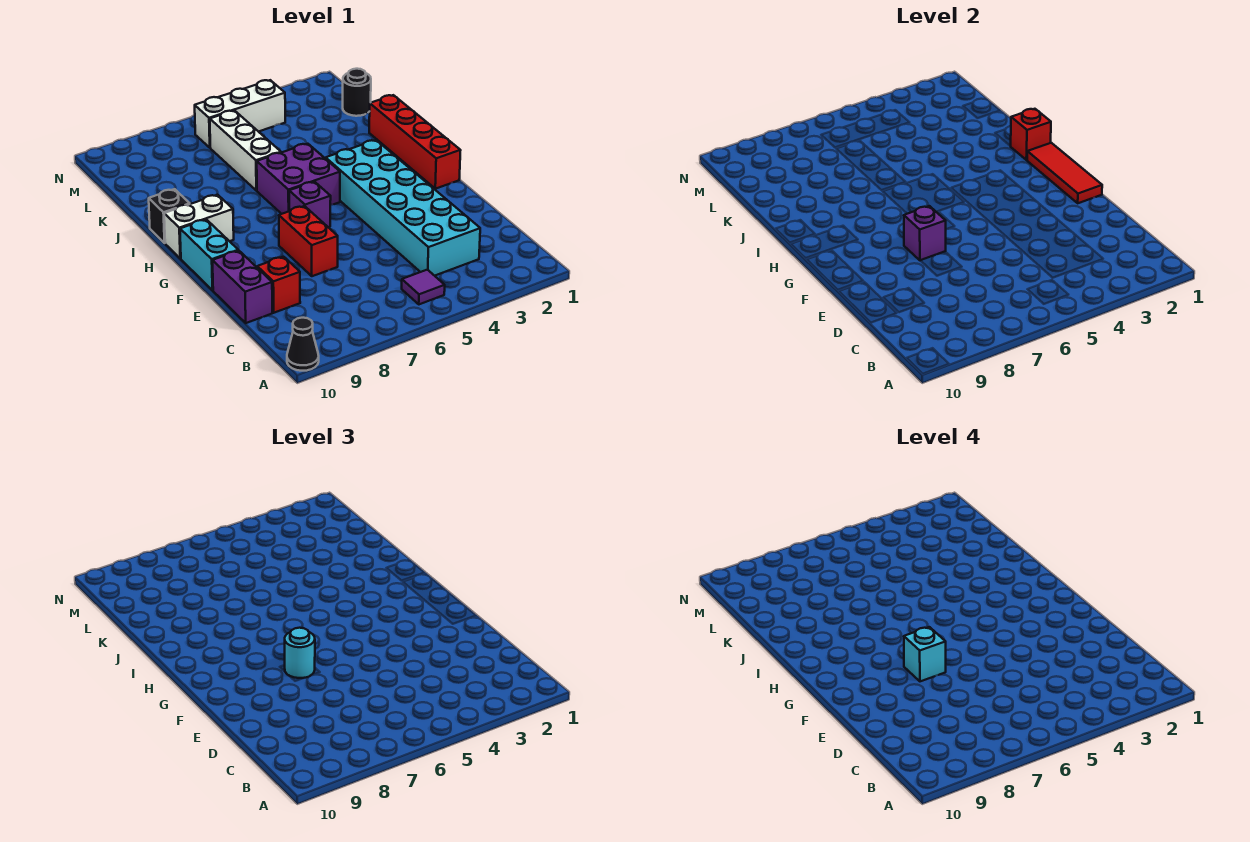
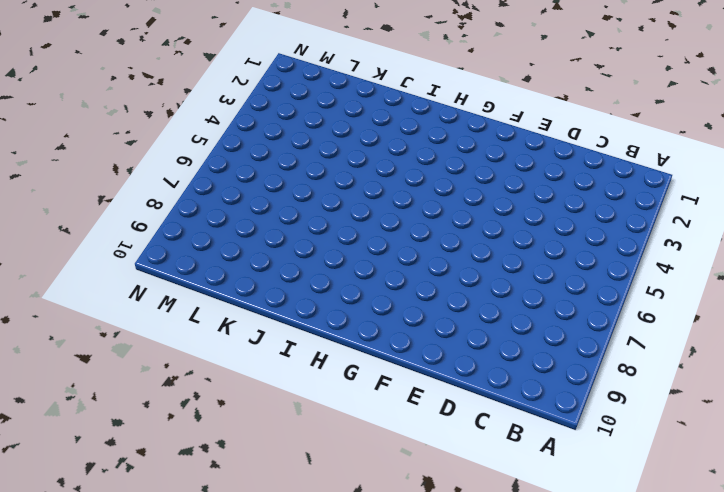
none -> black cone A10 level 1
none -> purple tile B5 level 1
none -> cyan brick C3:H4 level 1

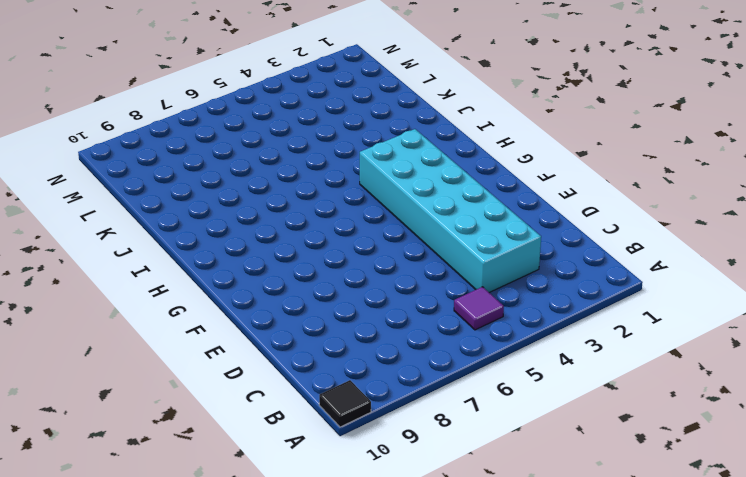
black tile A10 level 1 -> black cone A10 level 1
none -> red brick D9 level 1
none -> purple brick D10:E10 level 1
none -> red brick E7:F7 level 1

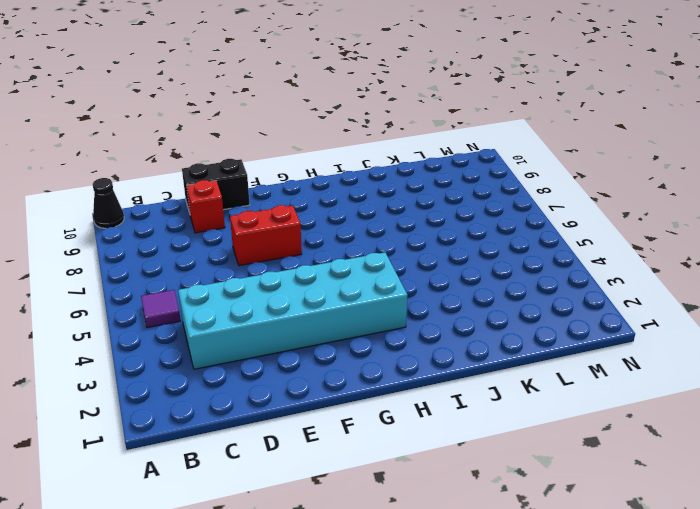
black brick D10:E10 level 1 -> purple brick D10:E10 level 1
none -> cyan brick F10:G10 level 1
none -> red brick G1:J1 level 1
none -> purple brick G6 level 1

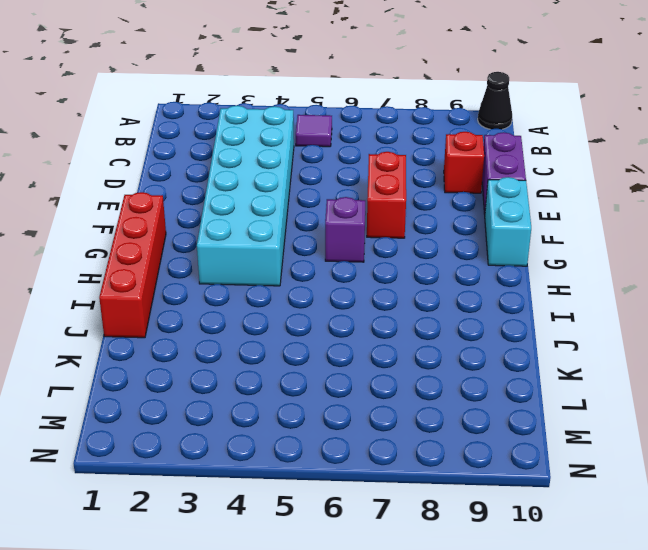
none -> purple brick H5:I6 level 1
none -> white brick H9:H10 level 1
none -> black brick I10 level 1

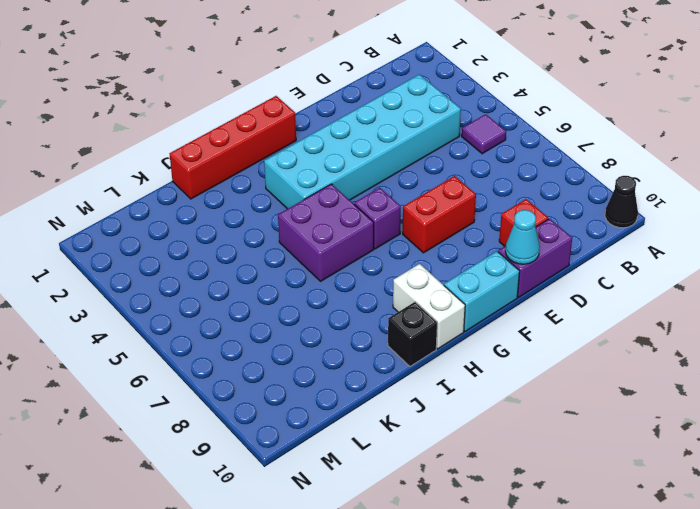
cyan cone E10 level 2 -> none
none -> white brick J6:L6 level 1
none -> black round brick L1 level 1
none -> white brick M4:M6 level 1

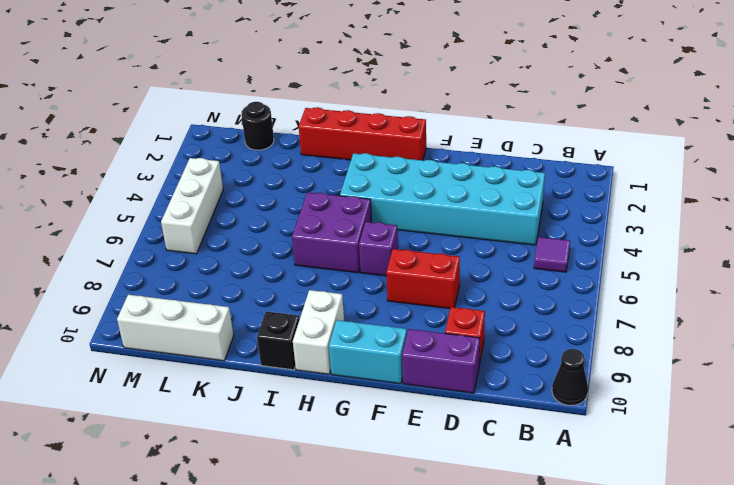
white brick K10:M10 level 1 -> white brick J6:L6 level 1
none -> red tile F1:H1 level 2
none -> purple brick F7 level 2
none -> red brick I1 level 2

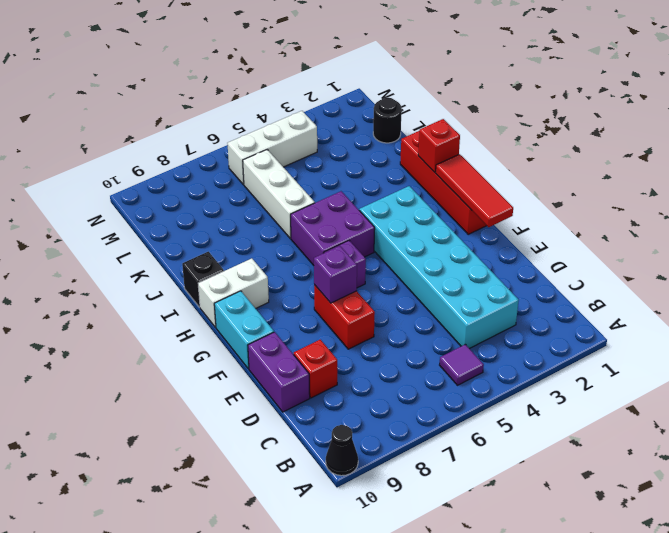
none -> cyan round brick F7 level 3
none -> cyan brick F7 level 4

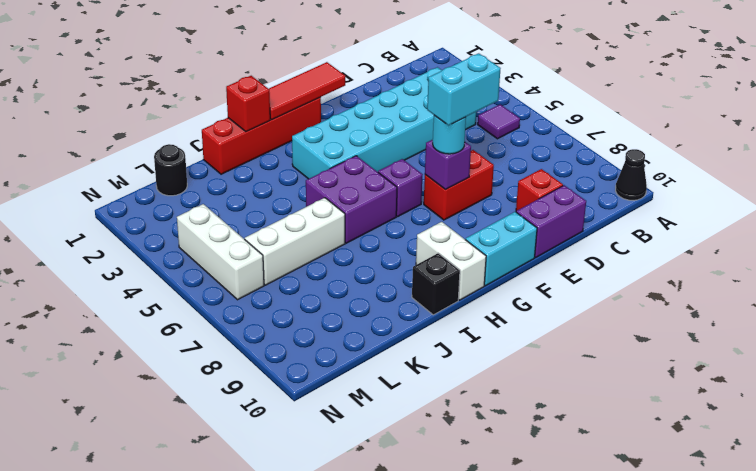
cyan brick E7:F7 level 4 -> cyan brick F7 level 4

